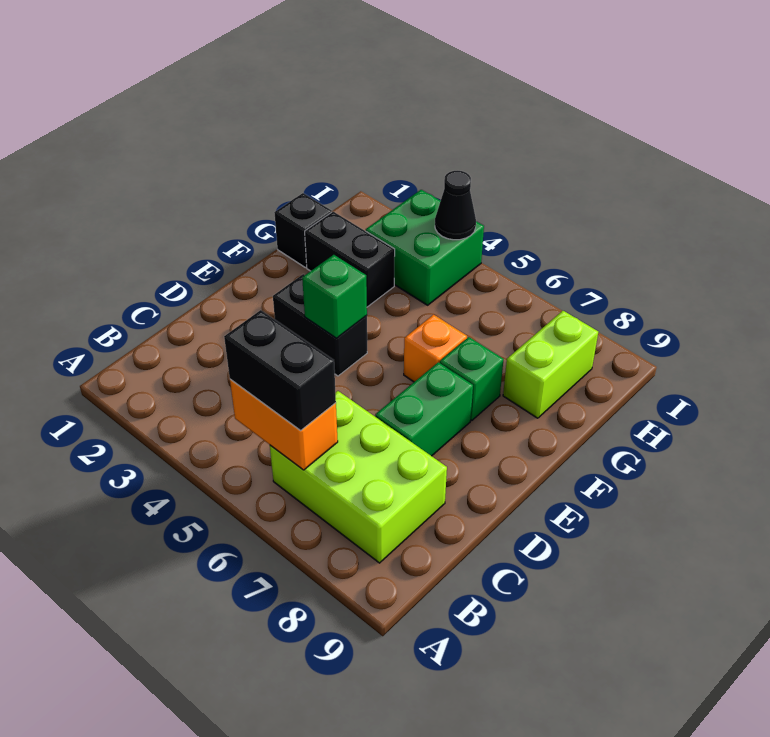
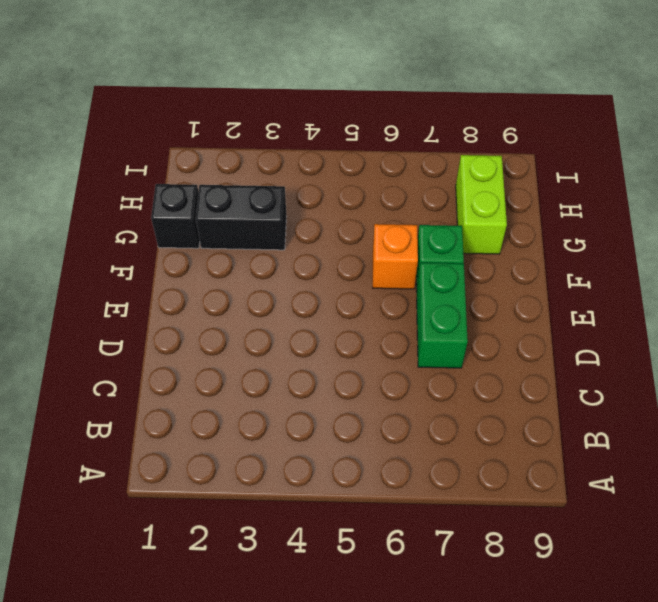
none -> lime brick B6:C8 level 1
none -> black brick E3:E4 level 1
none -> green brick H3:I4 level 1

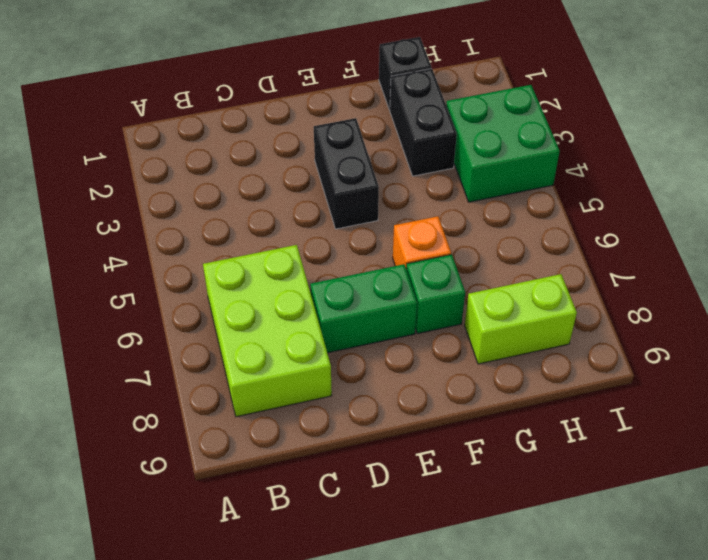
none -> orange brick B5:B6 level 2
none -> green brick E4 level 2
none -> black cone I4 level 2

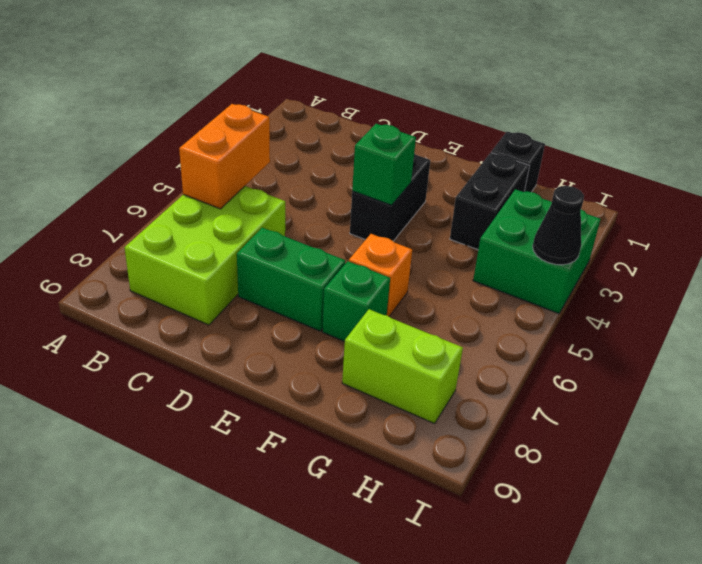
none -> black brick B5:B6 level 3

